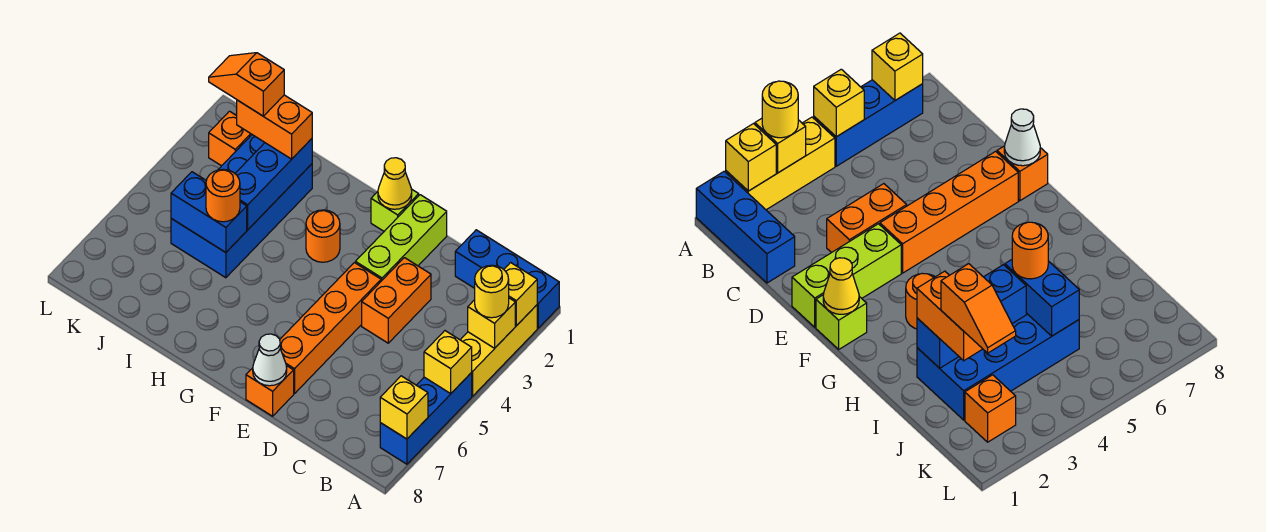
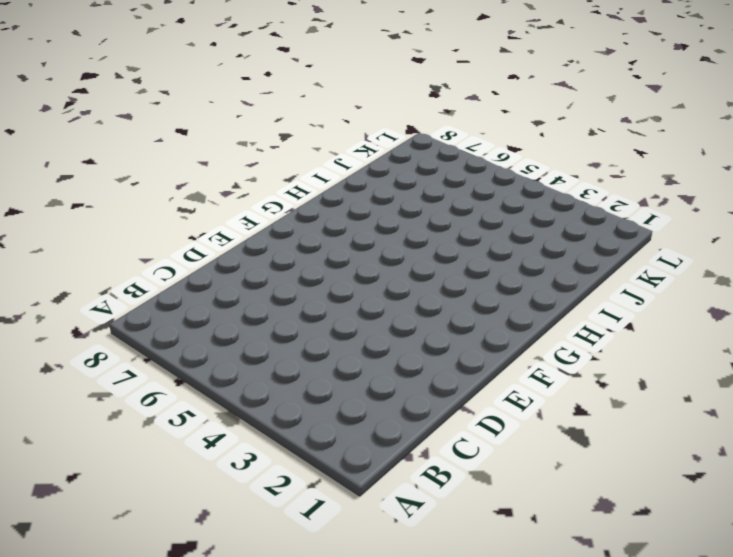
none -> blue brick A1:C1 level 1
none -> yellow brick A2:A4 level 1
none -> blue brick A5:A7 level 1

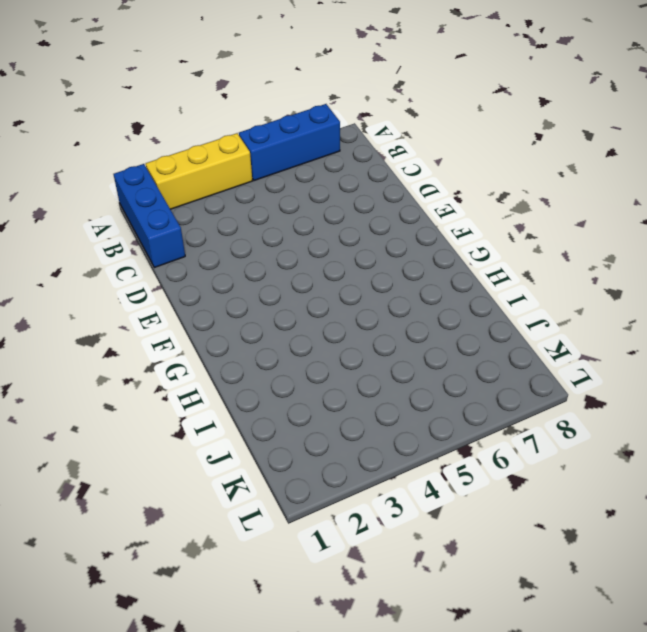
none -> orange brick D3:D4 level 1
none -> lime brick E1:E3 level 1
none -> orange brick E4:E7 level 1

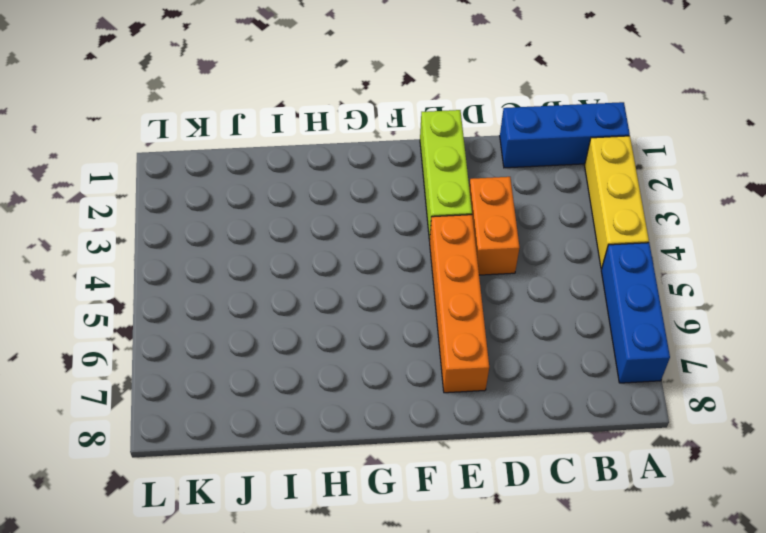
none -> orange brick E8 level 1
none -> lime brick F1 level 1
none -> orange round brick G3 level 1

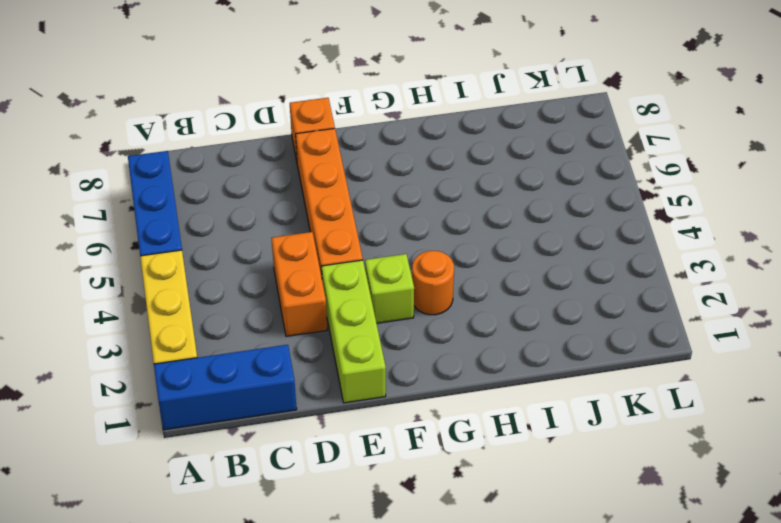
lime brick F3 level 1 -> lime brick F1 level 1
none -> blue brick I2:J5 level 1
none -> orange brick K2 level 1
none -> yellow brick A2 level 2

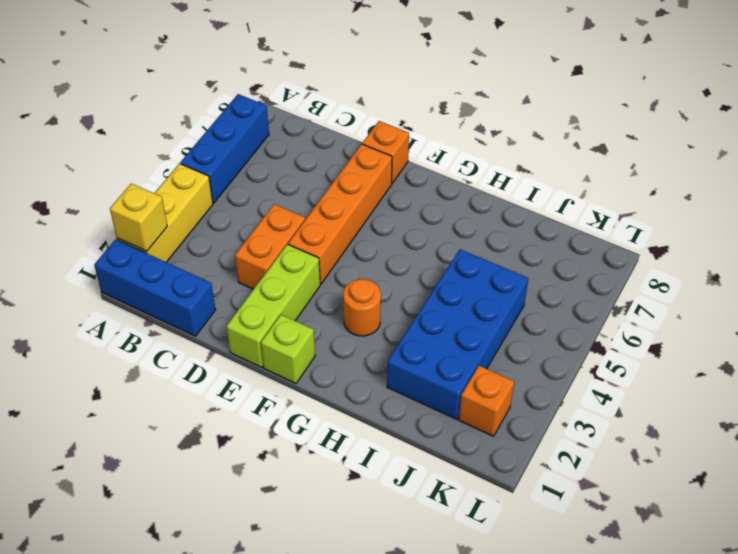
none -> yellow brick A3 level 2
none -> yellow brick A5 level 2
none -> yellow brick A7 level 2

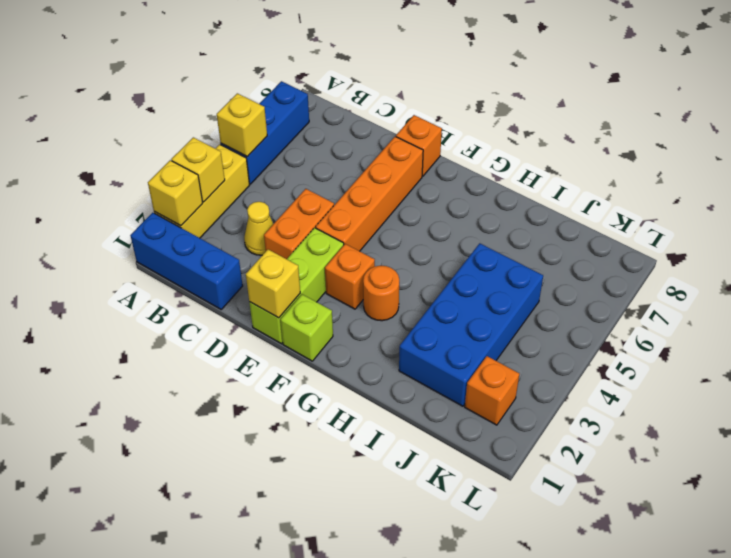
yellow cone C3 level 1 -> yellow cone F1 level 2
yellow brick E1 level 2 -> yellow brick A7 level 2
orange brick F3 level 1 -> none
none -> white cone E8 level 2
none -> blue brick I2:I4 level 2
none -> blue brick I5:J5 level 2

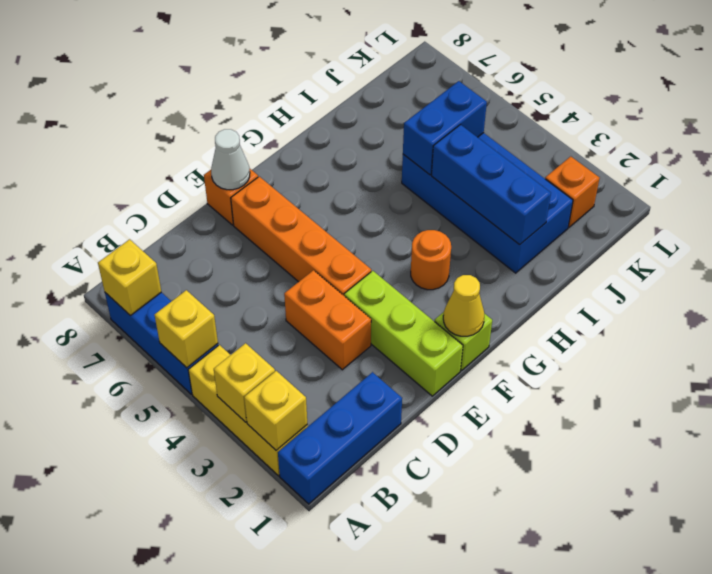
none -> yellow round brick A3 level 3
none -> orange brick I2:J2 level 3
none -> orange round brick I5 level 3

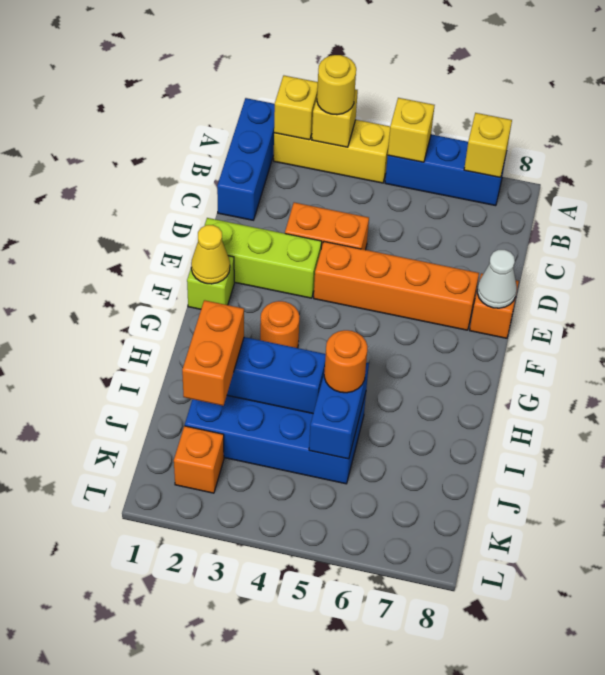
none -> orange slope J2:K2 level 4 top J

